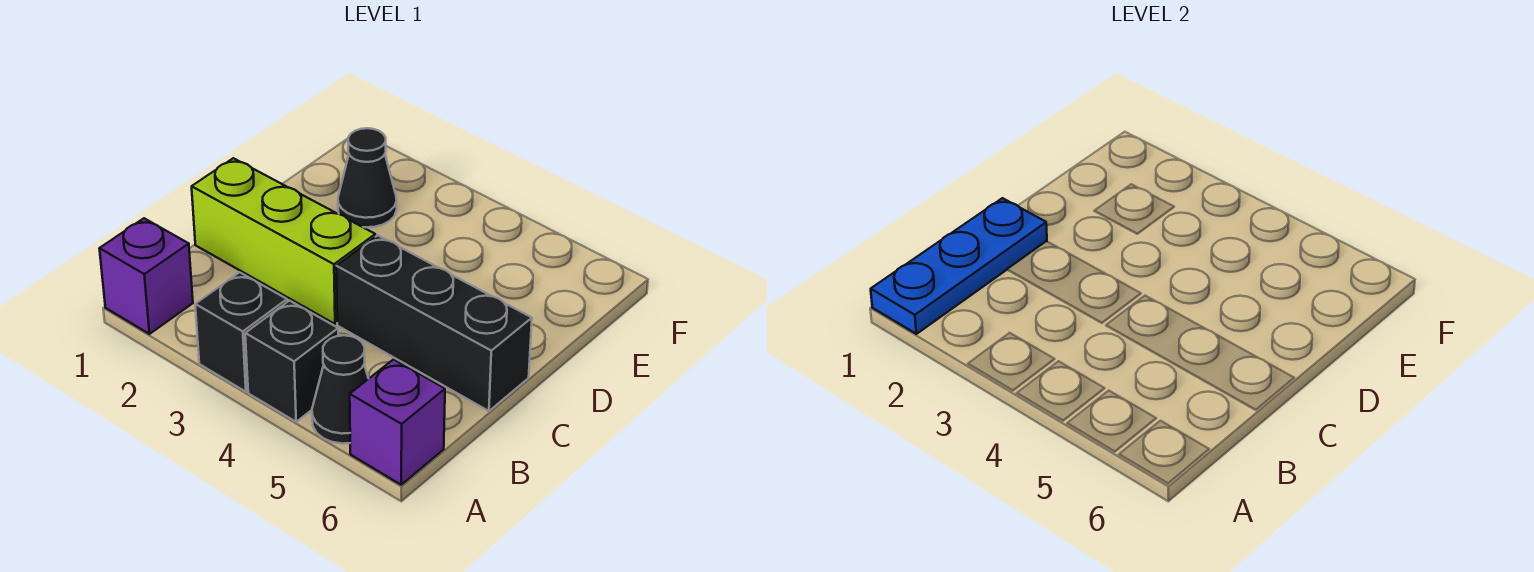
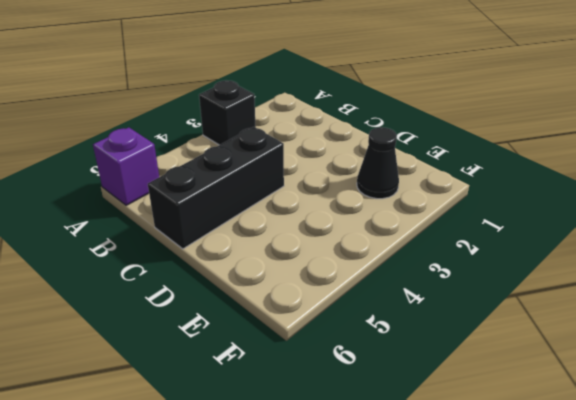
none -> purple brick A1 level 1
none -> black brick A4 level 1

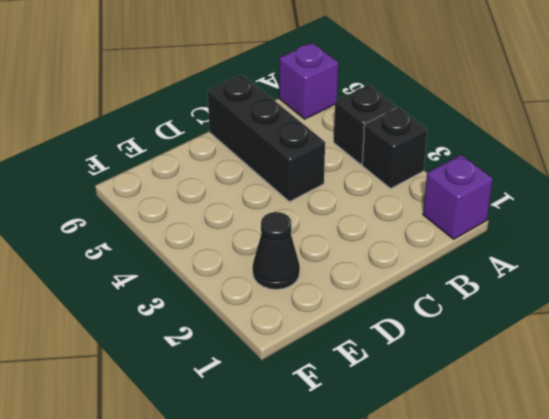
none -> black cone A5 level 1
none -> lime brick C1:C3 level 1

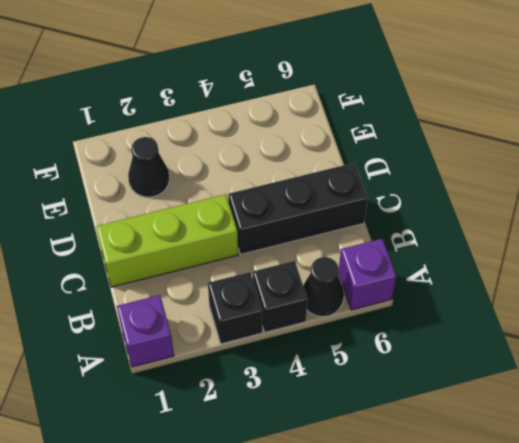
none -> blue plate A1:C1 level 2

